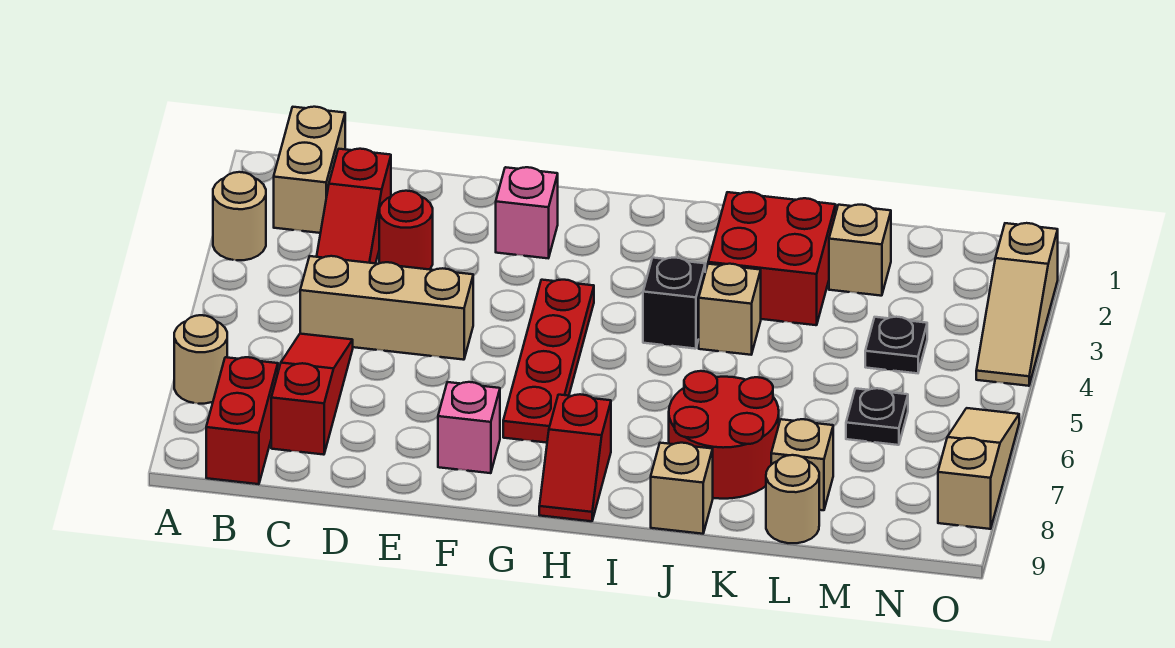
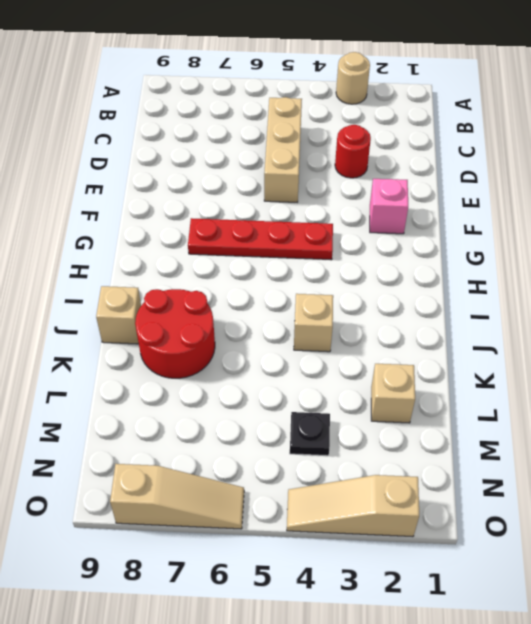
none -> tan round brick A7 level 1
none -> tan brick B1:B2 level 1
none -> red brick B8:B9 level 1

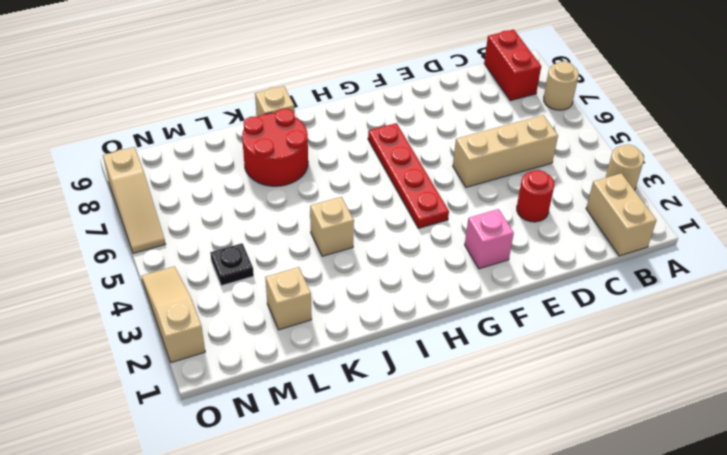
none -> red slope C2:C4 level 1 top 2
none -> red slope C6:C8 level 1 top 8
none -> pink brick F8 level 1

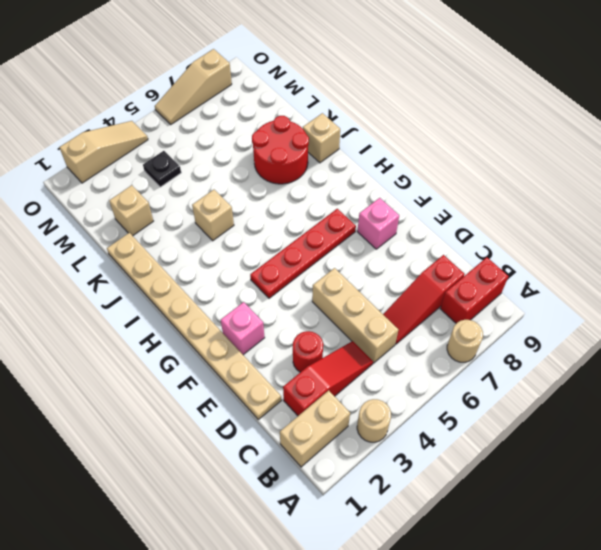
tan plate D1:K1 level 1 -> none
none -> red slope H8:H9 level 1 top 8
none -> black brick I4 level 1
none -> red brick J2:K3 level 1

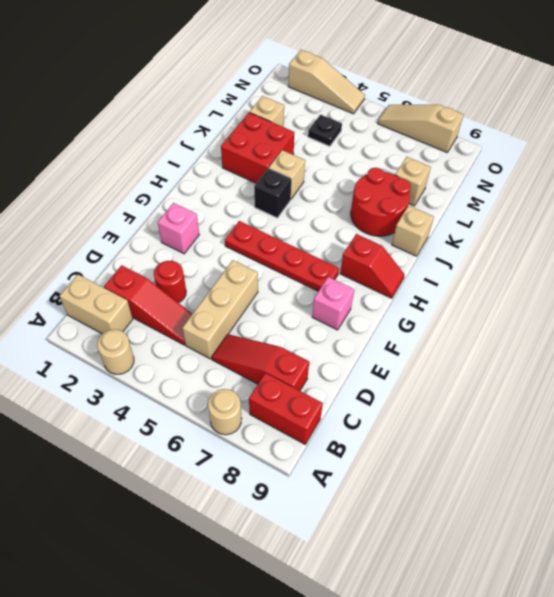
none -> tan round brick L9 level 1
none -> black plate M6 level 1

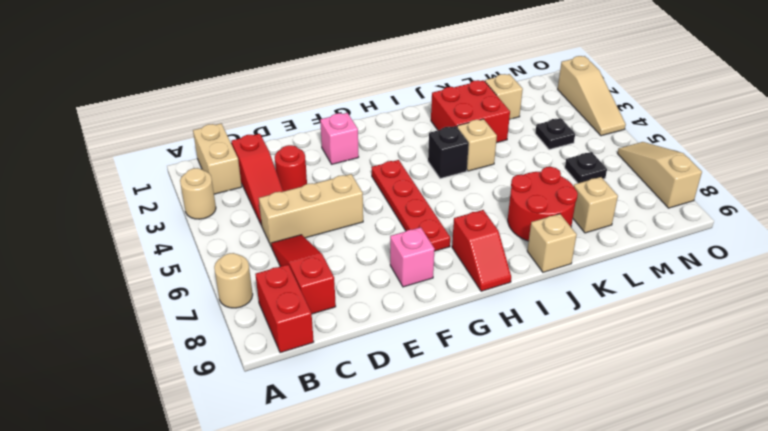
none -> tan round brick L9 level 1

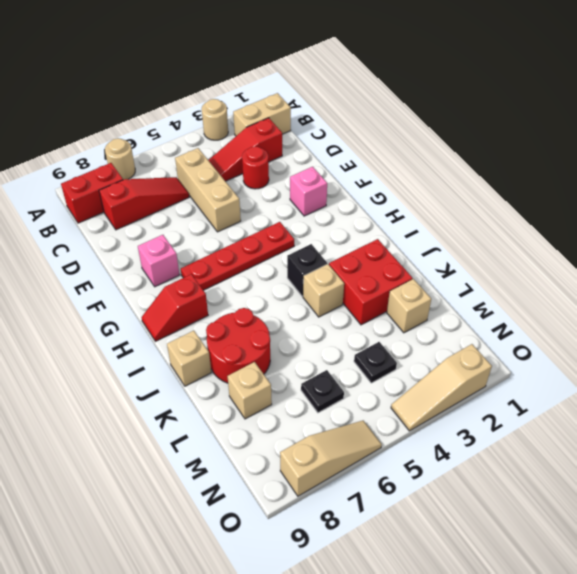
none -> tan round brick L9 level 1

